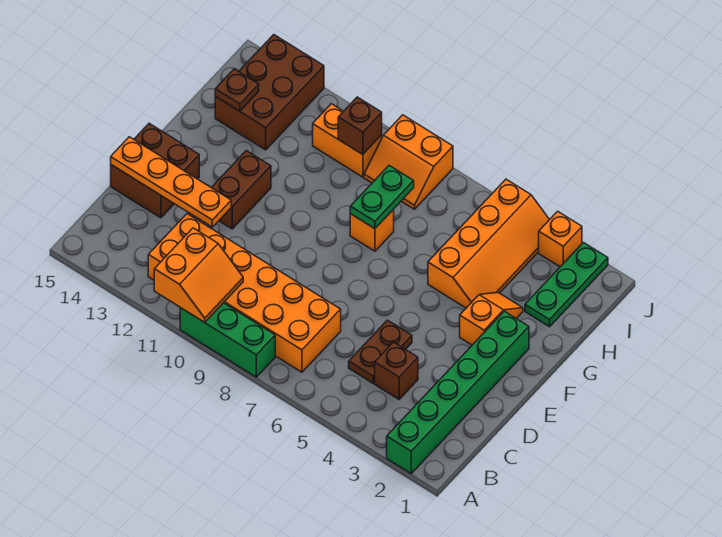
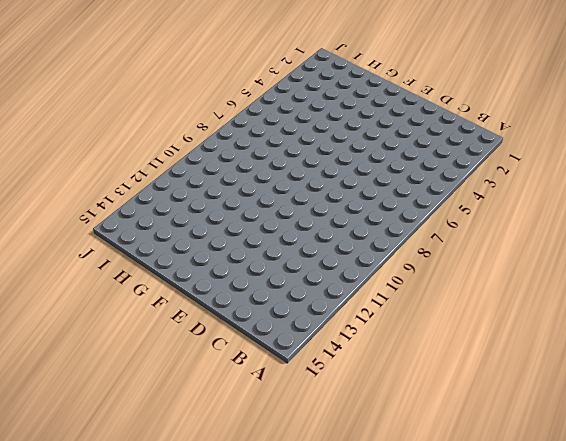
none -> green brick A2:F2 level 1
none -> green brick A8:A10 level 1
none -> orange brick B7:C12 level 1

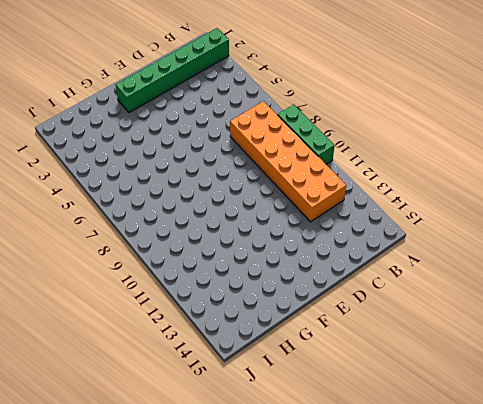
none -> brown brick C4 level 1
none -> brown plate C5:D5 level 1
none -> brown brick D14:E15 level 1

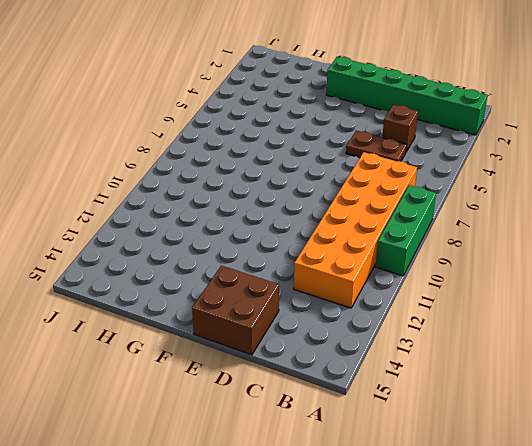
none -> brown brick E12:F12 level 1
none -> orange slope F3:G3 level 1 top F
none -> orange slope G4:J5 level 1 top 5

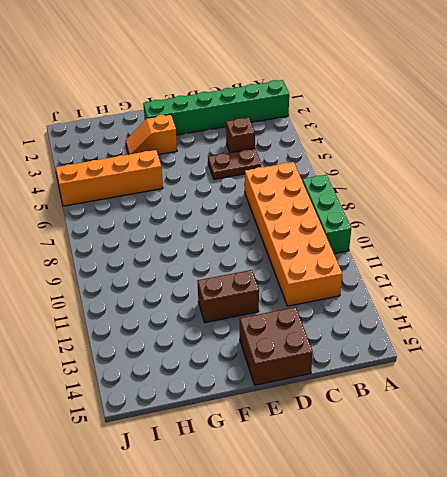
none -> orange brick G8 level 1
none -> green plate H2:J2 level 1
none -> brown brick H13:J14 level 1

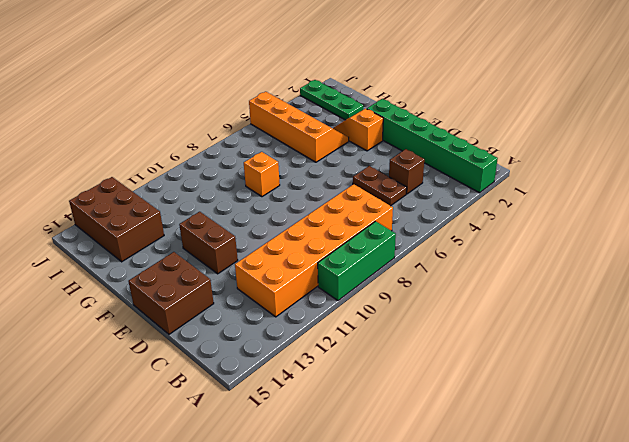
none -> orange slope I8:J9 level 1 top J
none -> orange brick I10:I11 level 1
none -> orange brick J3 level 1

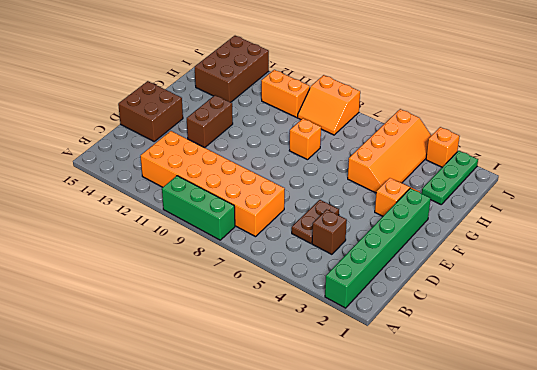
none -> orange slope A10:B11 level 2 top 11
none -> orange plate D12:D15 level 2
none -> green plate G8:H8 level 2

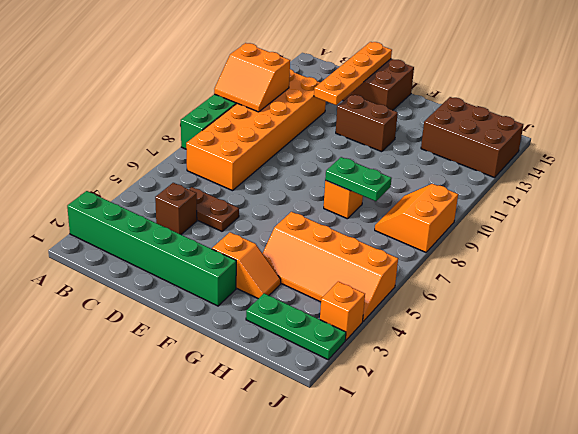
none -> orange brick I10:I11 level 1
none -> brown plate H14 level 2
none -> brown brick I10 level 2

